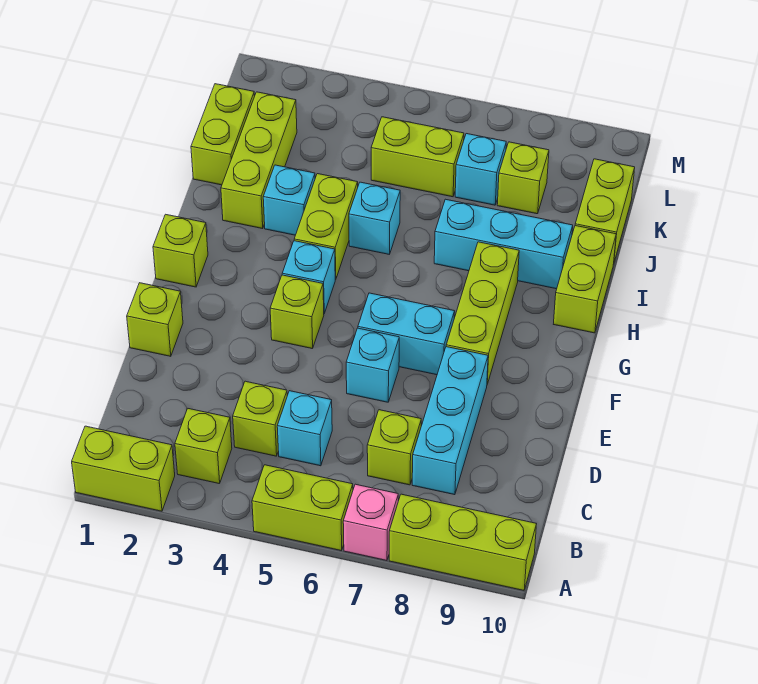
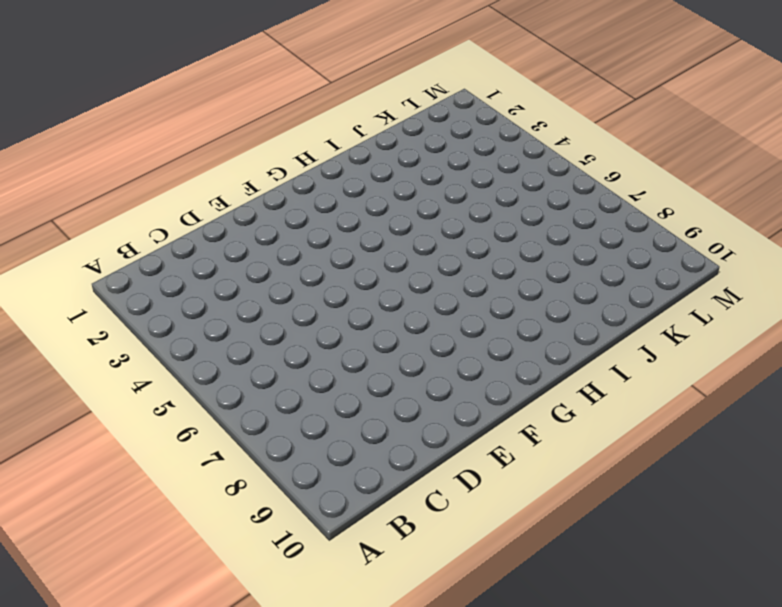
none -> lime brick A1:A2 level 1
none -> lime brick A5:A6 level 1
none -> pink brick A7 level 1

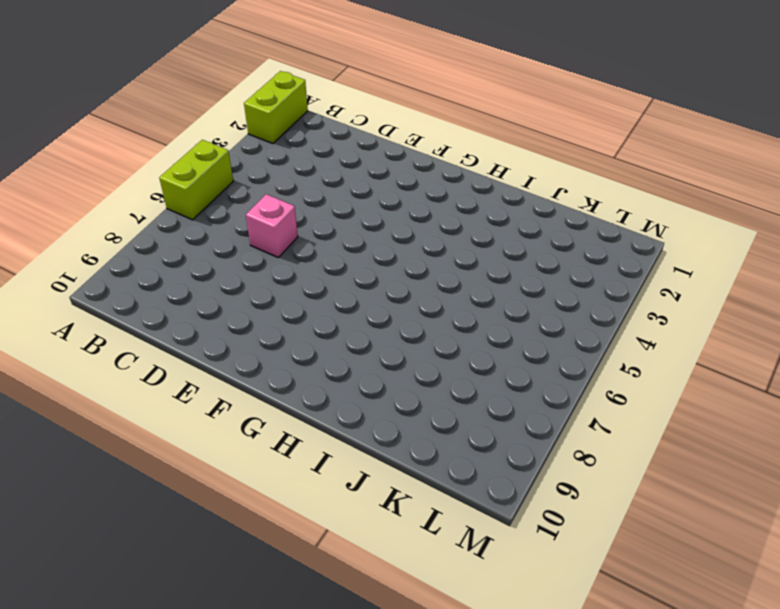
pink brick D6 level 1 -> pink brick A7 level 1
none -> lime brick A8:A10 level 1
none -> lime brick B3 level 1
none -> lime brick C4 level 1

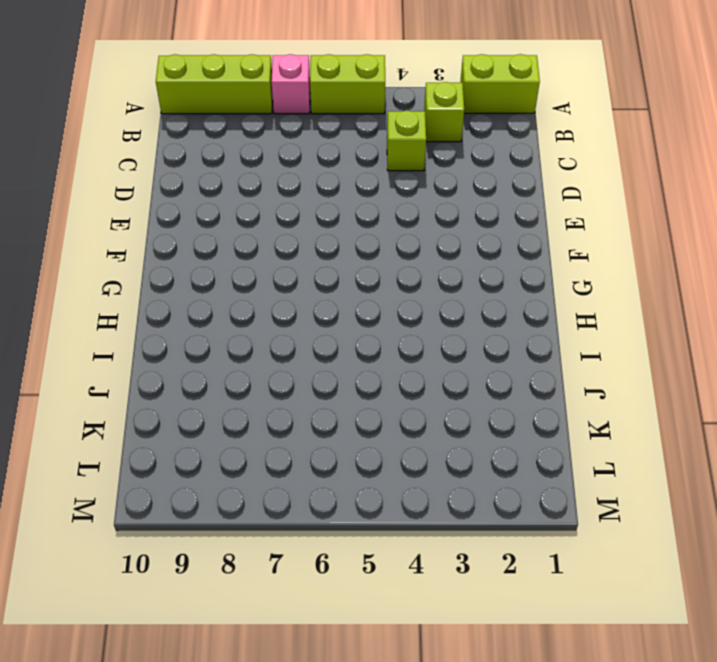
none -> cyan brick C5 level 1
none -> lime brick C7 level 1
none -> cyan brick C8:E8 level 1

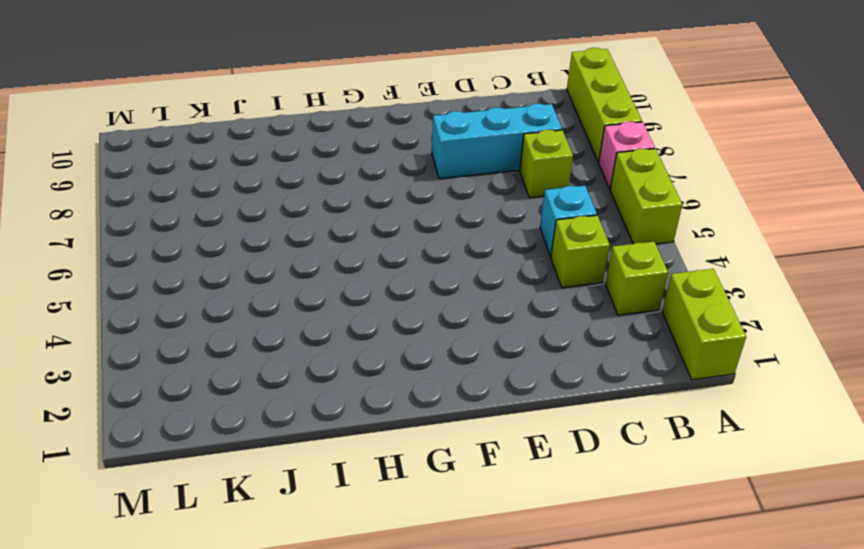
none -> lime brick E1 level 1
none -> cyan brick E6 level 1
none -> lime brick F4 level 1

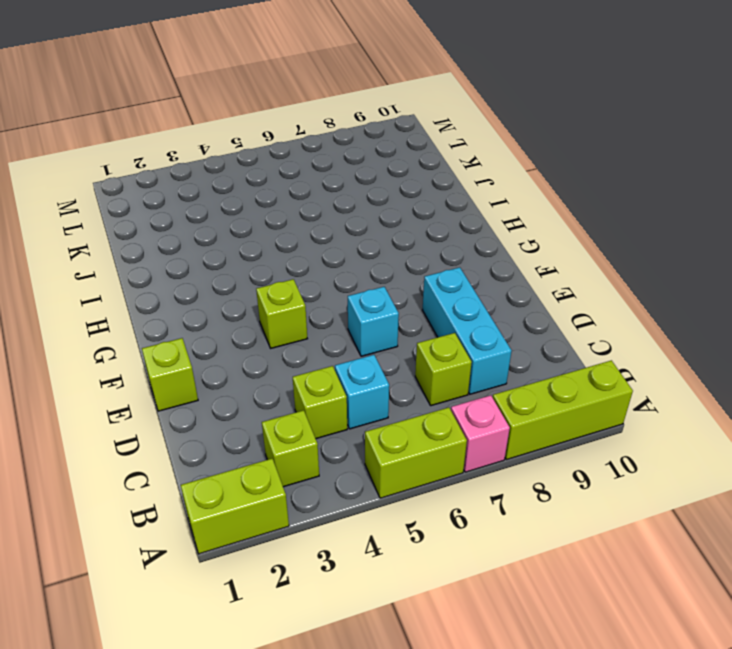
none -> cyan brick F6:F7 level 1
none -> lime brick F8:H8 level 1
none -> lime brick G1 level 1

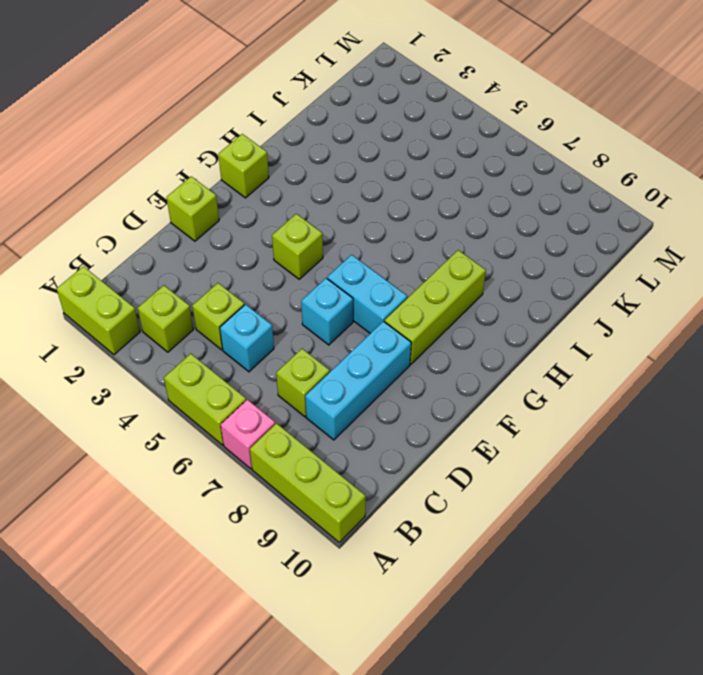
none -> cyan brick G4 level 1
none -> lime brick H4:I4 level 1
none -> lime brick H10:I10 level 1

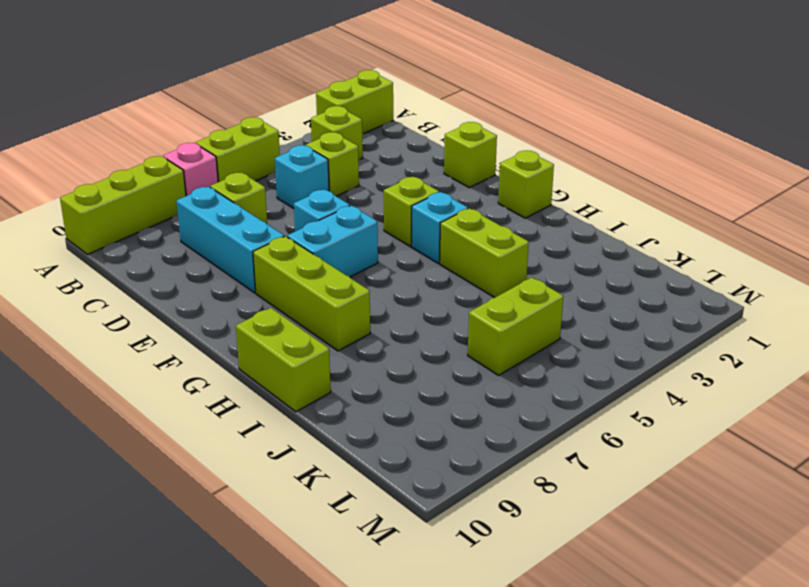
none -> lime brick I2:K2 level 1
none -> cyan brick I3 level 1
none -> cyan brick I5 level 1

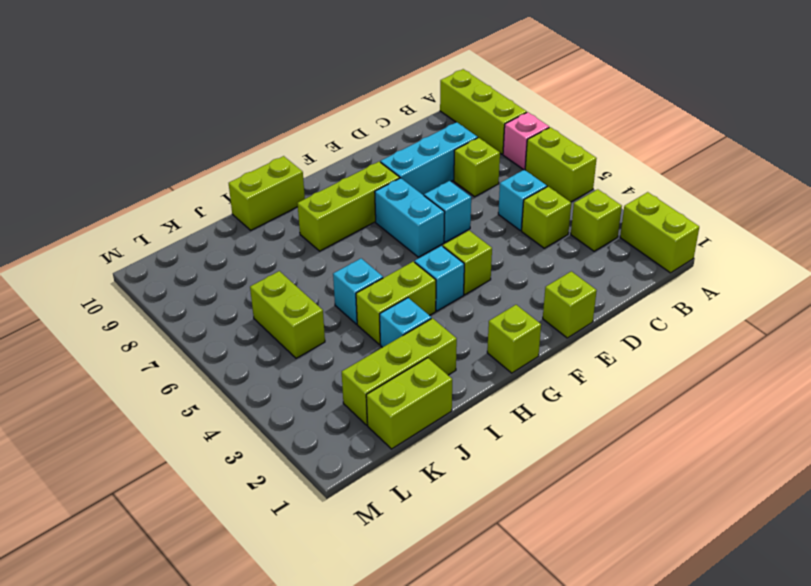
none -> cyan brick I7:I9 level 1
none -> lime brick J10:K10 level 1
none -> cyan brick K7 level 1

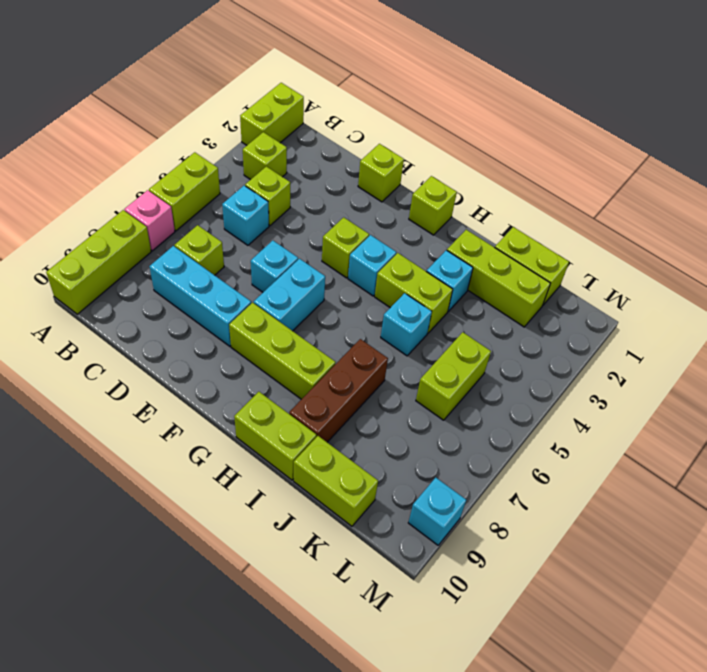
brown brick I7:I9 level 1 -> cyan brick I7:I9 level 1
cyan brick M9 level 1 -> cyan brick K7 level 1
none -> lime brick K8 level 1

